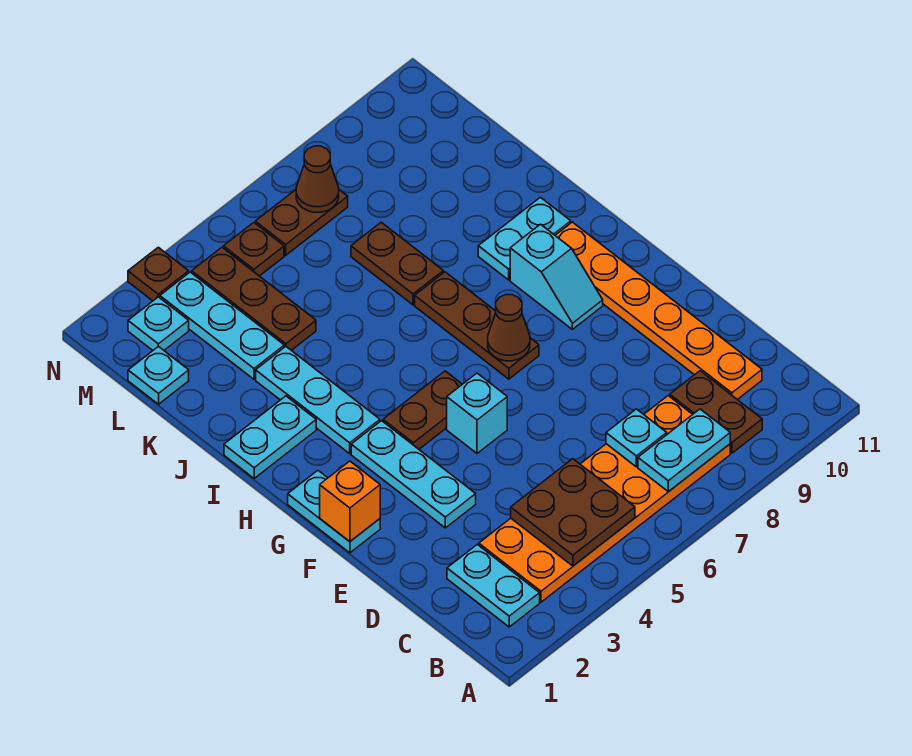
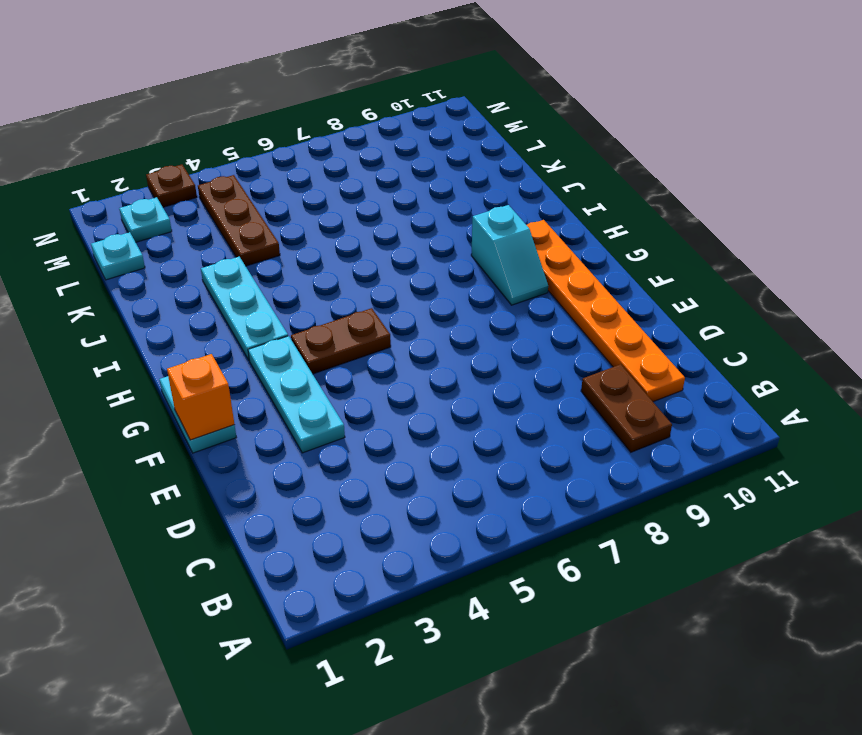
none -> cyan plate B2:C2 level 1
none -> orange plate B3:C8 level 1
none -> cyan brick F5 level 1

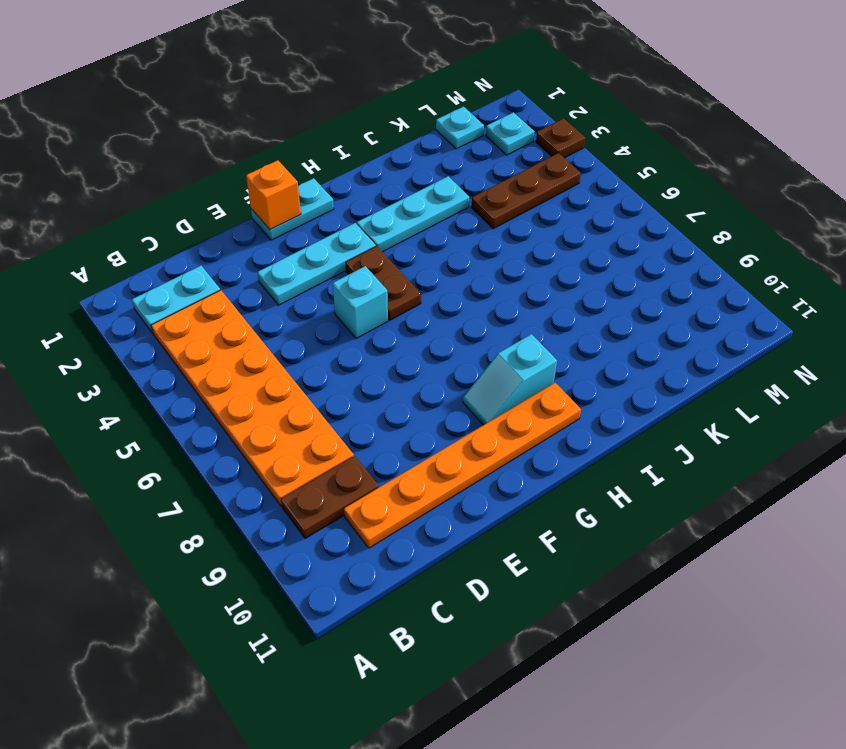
none -> brown plate G7:I7 level 1
none -> cyan plate I1:I2 level 1
none -> cyan plate I9:I10 level 1

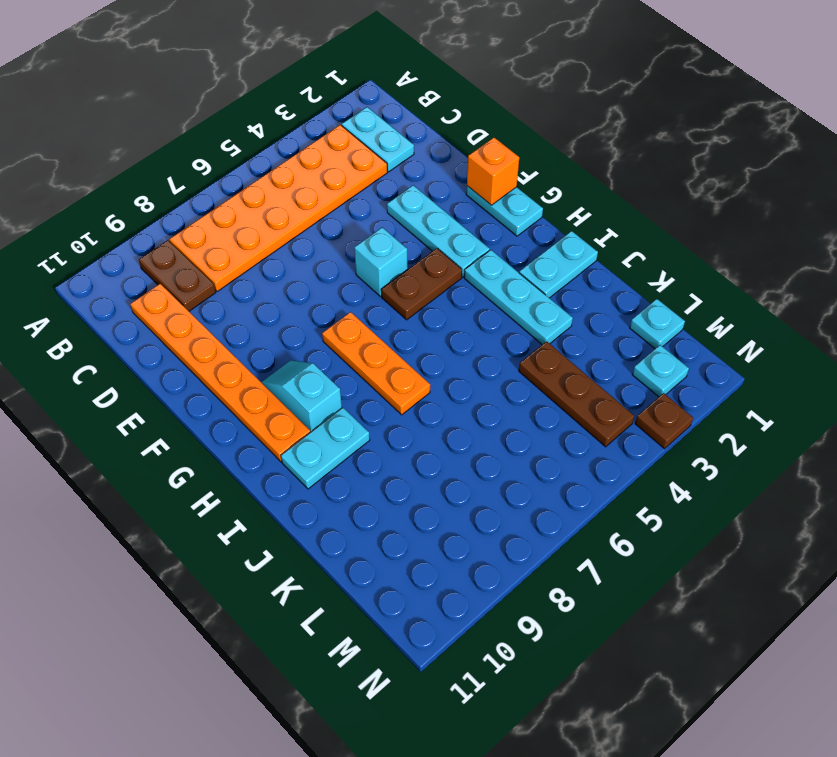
orange plate G7:I7 level 1 -> brown plate G7:I7 level 1
none -> brown plate J7:K7 level 1
none -> cyan plate K3:M3 level 1
none -> brown plate M5 level 1

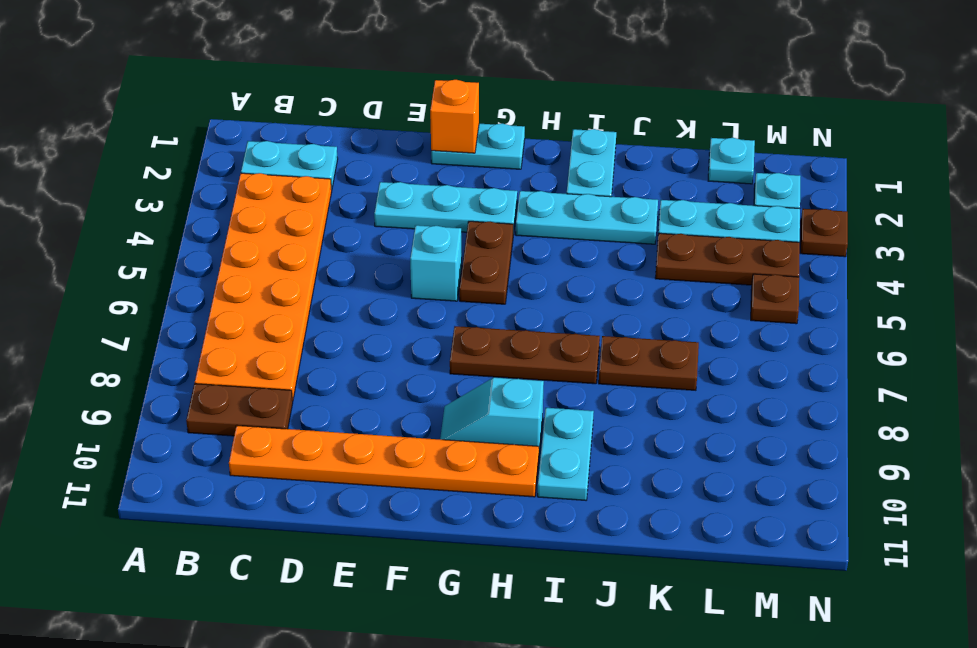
none -> brown plate M6:M7 level 1
none -> brown plate B4:C5 level 2
none -> cyan plate B7:B8 level 2

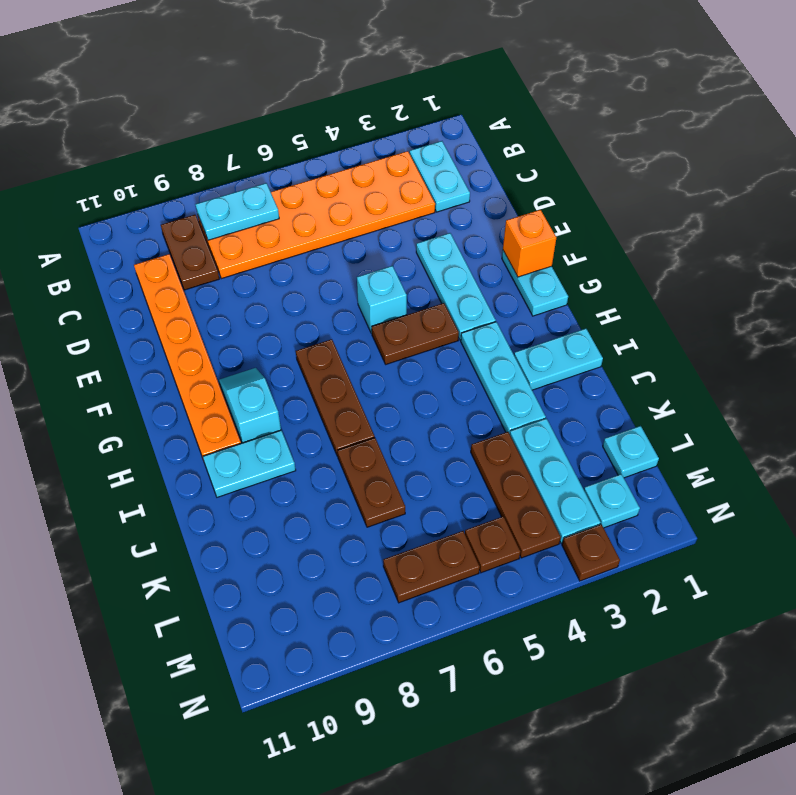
none -> brown plate B4:C5 level 2
none -> cyan plate C7 level 2
none -> brown cone G7 level 2

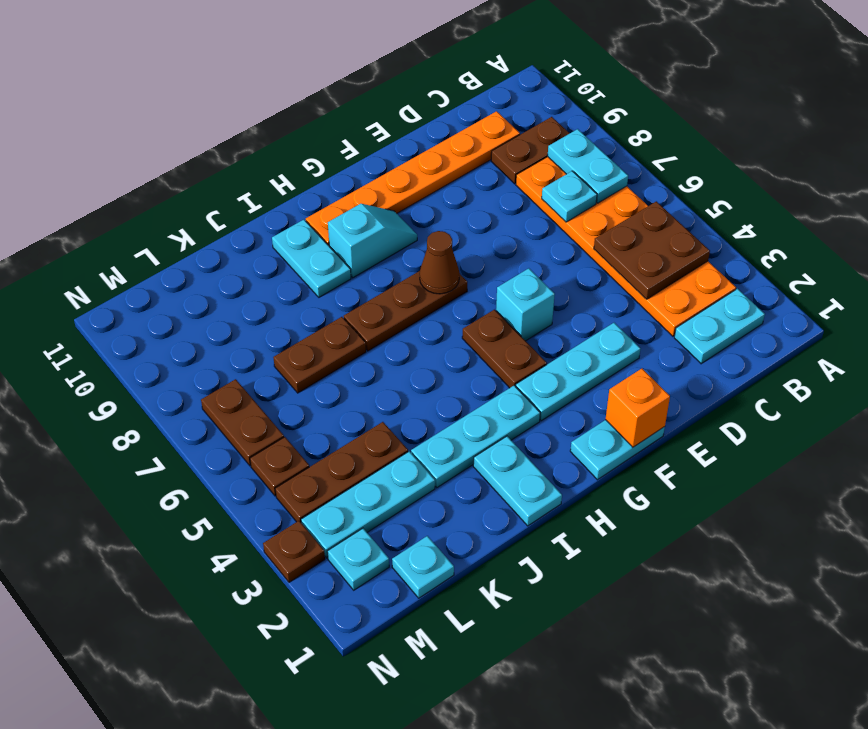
none -> brown cone M7 level 2

